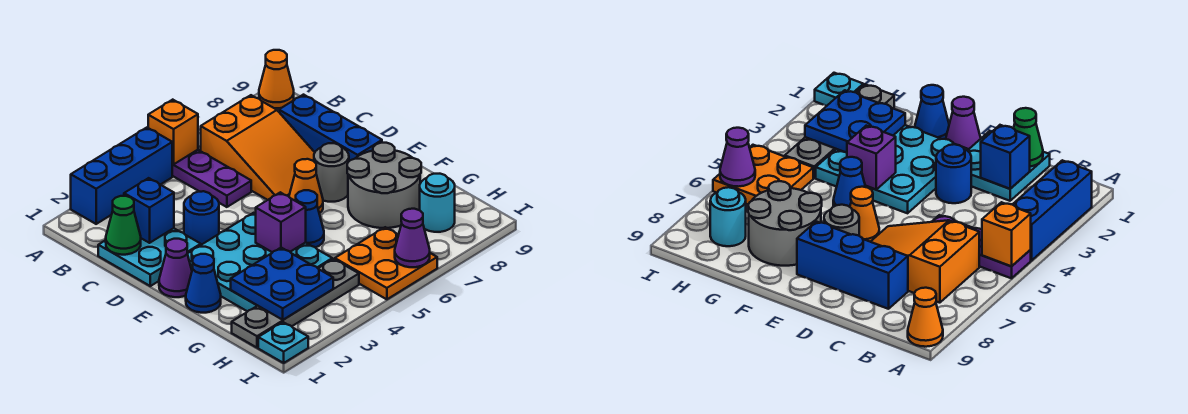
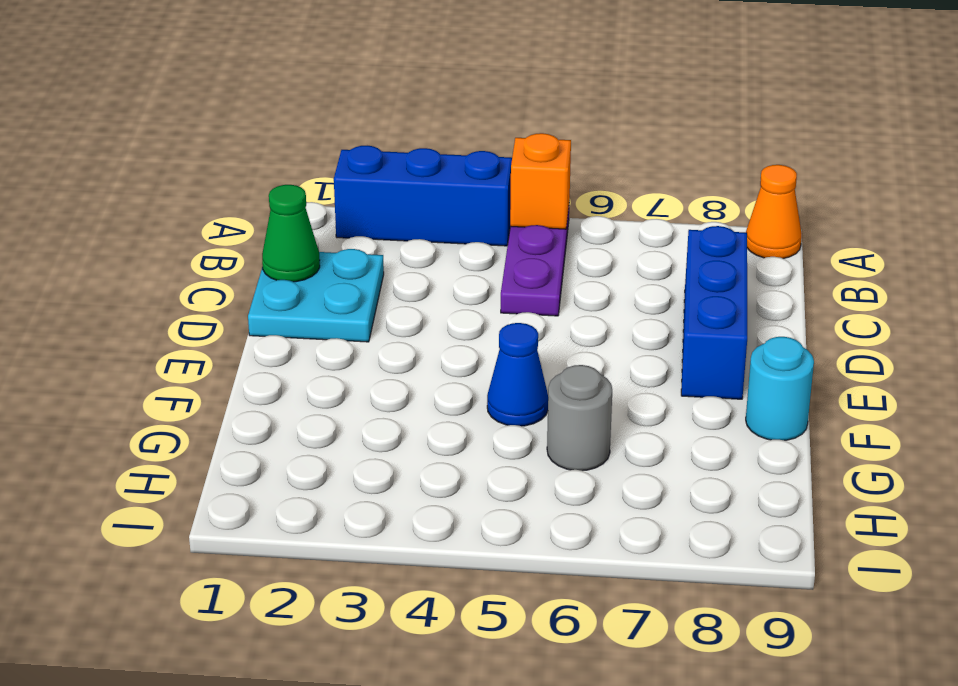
cyan round brick F9 level 1 -> cyan round brick H8 level 1
grey round brick G6 level 1 -> grey round brick E7 level 1
none -> orange slope B6:D7 level 1 top B
none -> blue round brick D3 level 1
none -> purple cone E1 level 1

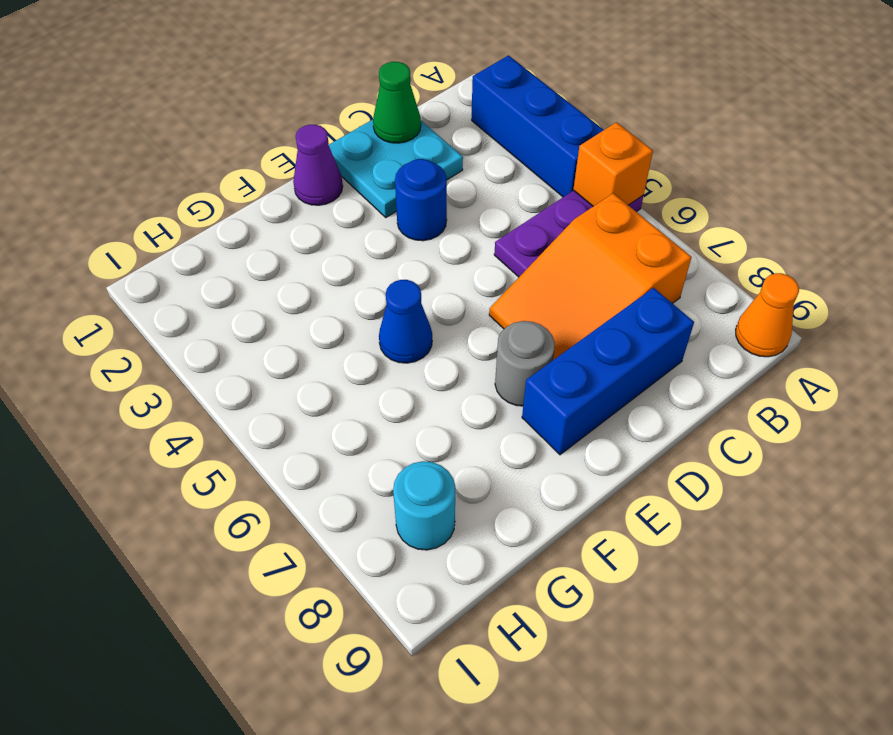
none -> cyan plate E2:G4 level 1
none -> orange cone E6 level 1
none -> blue cone F1 level 1

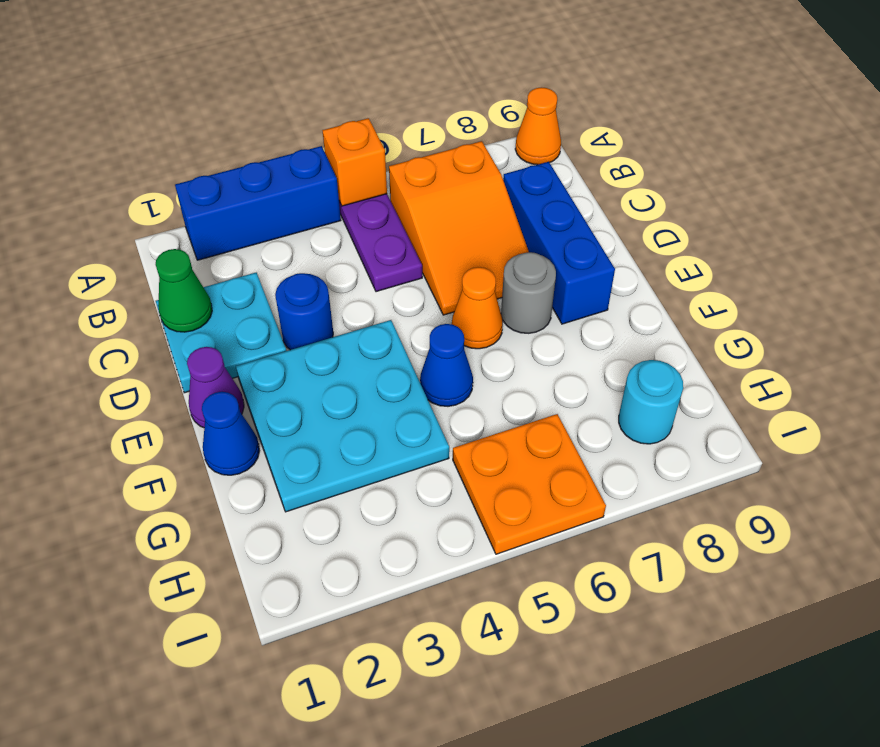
none -> grey round brick F7:G8 level 1
none -> grey plate H1:H4 level 1
none -> cyan plate I1 level 1

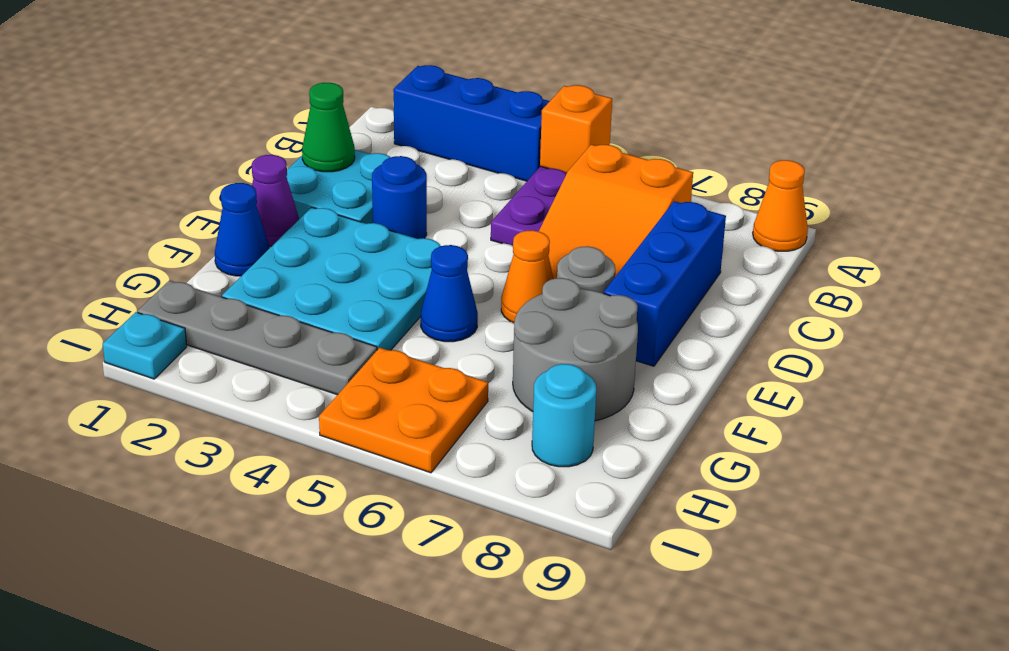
none -> blue brick C2 level 2
none -> purple brick F4 level 2
none -> blue plate G2:H3 level 2

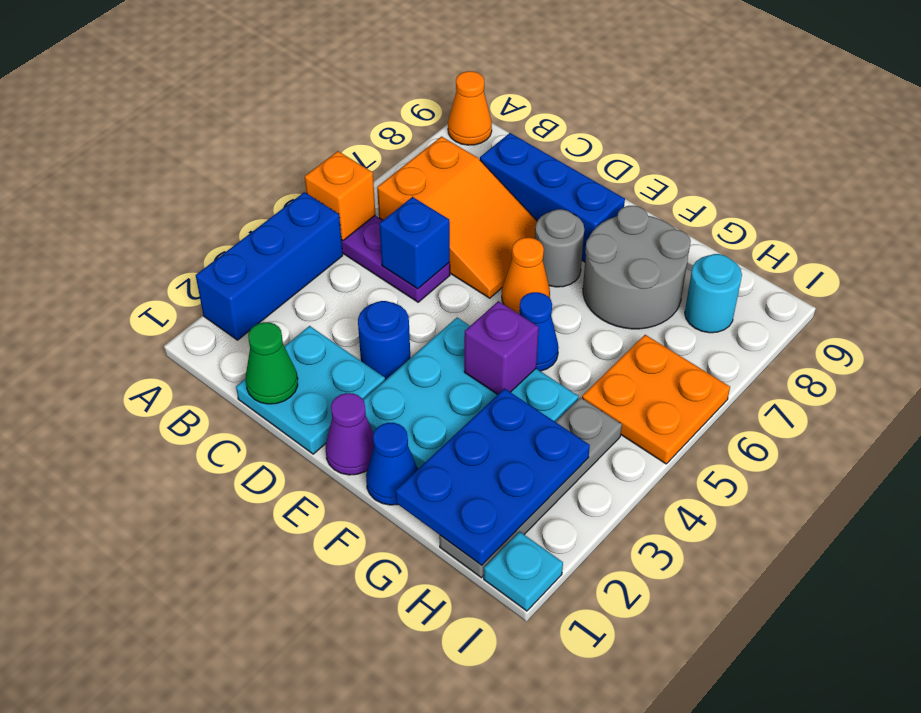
blue brick C5 level 2 -> blue brick C2 level 2
blue plate G1:H3 level 2 -> blue plate G2:H3 level 2
none -> purple cone I6 level 2

